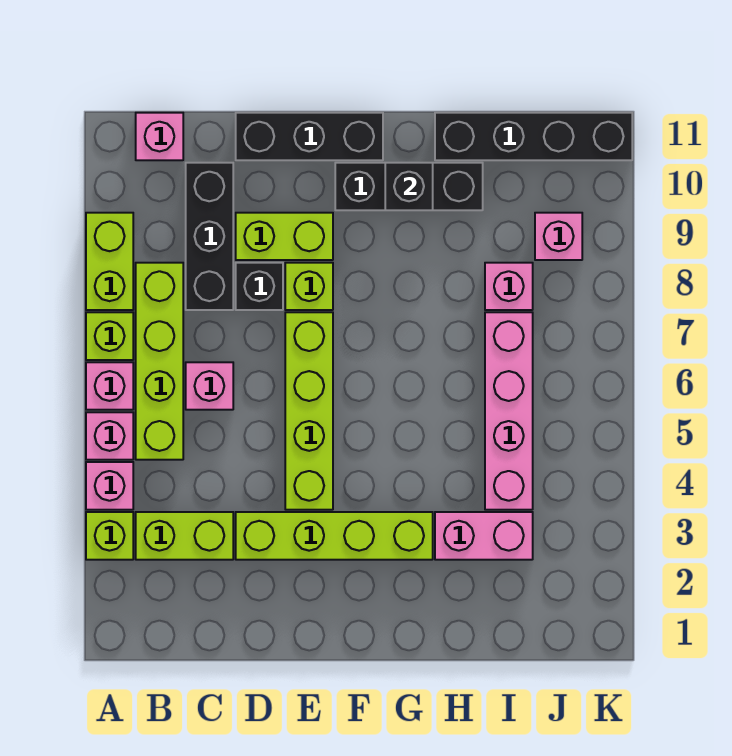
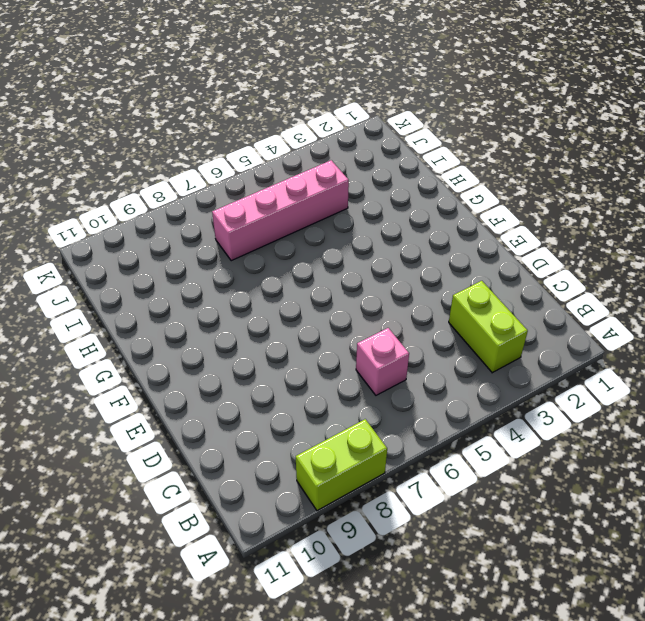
none -> lime brick A3 level 1
none -> pink brick A4 level 1
none -> pink brick A5 level 1

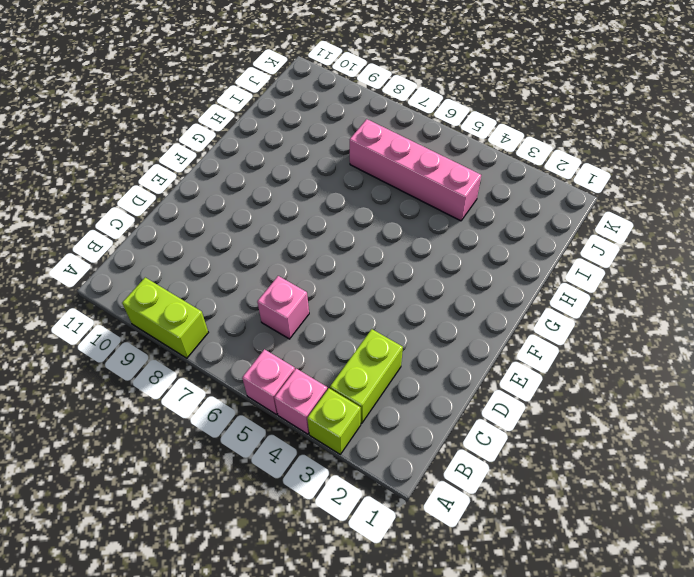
none -> pink brick A6 level 1
none -> lime brick A7 level 1
none -> lime brick B5:B8 level 1

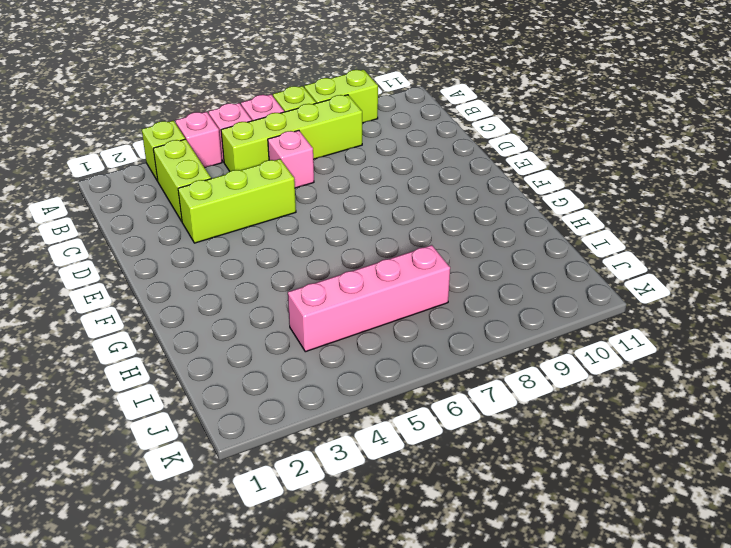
lime brick D3:D5 level 1 -> lime brick D3:G3 level 1
none -> pink brick B11 level 1
none -> black brick C8:C10 level 1
none -> black brick D8 level 1

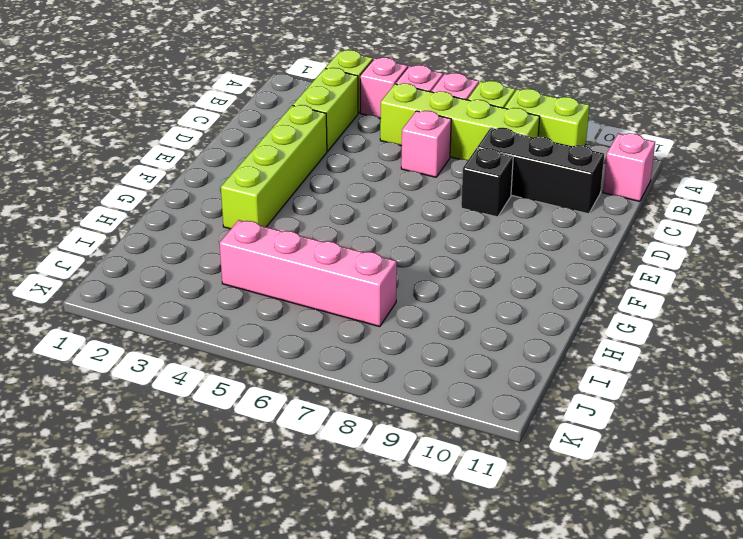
none -> lime brick D9:E9 level 1
none -> black brick D11:F11 level 1
none -> lime brick E4:E7 level 1

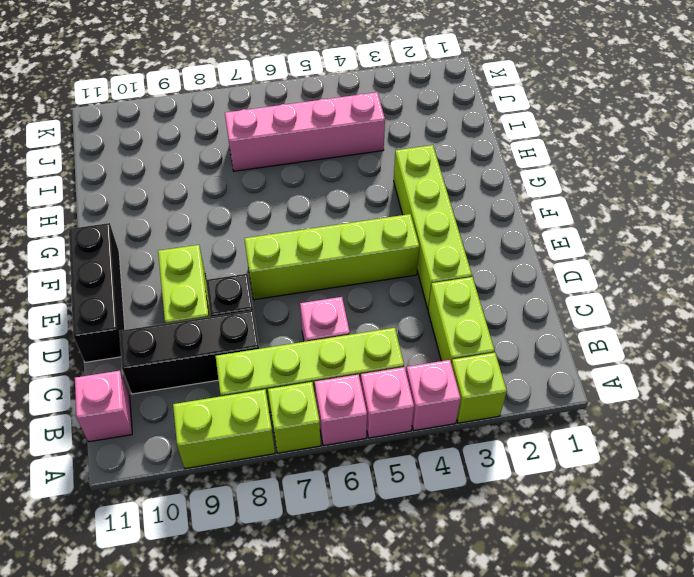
none -> lime brick E8 level 1
none -> black brick F10:H10 level 1
none -> pink brick H3:I3 level 1

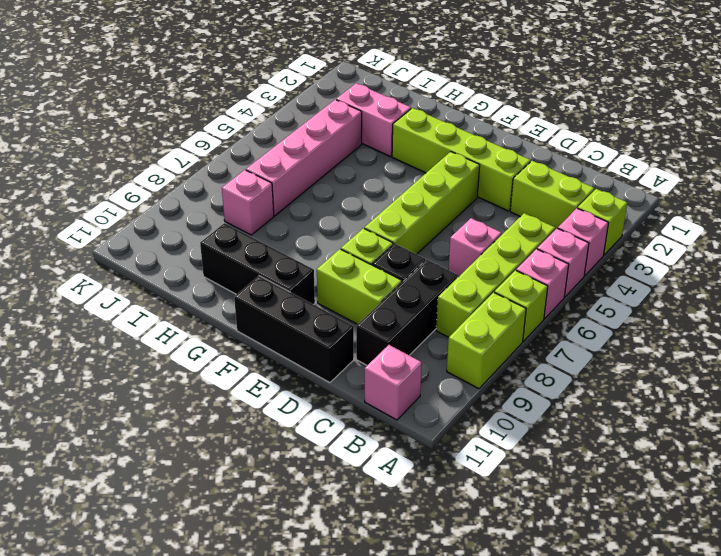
none -> black brick H11:K11 level 1
none -> pink brick J9 level 1
none -> black brick G10 level 2

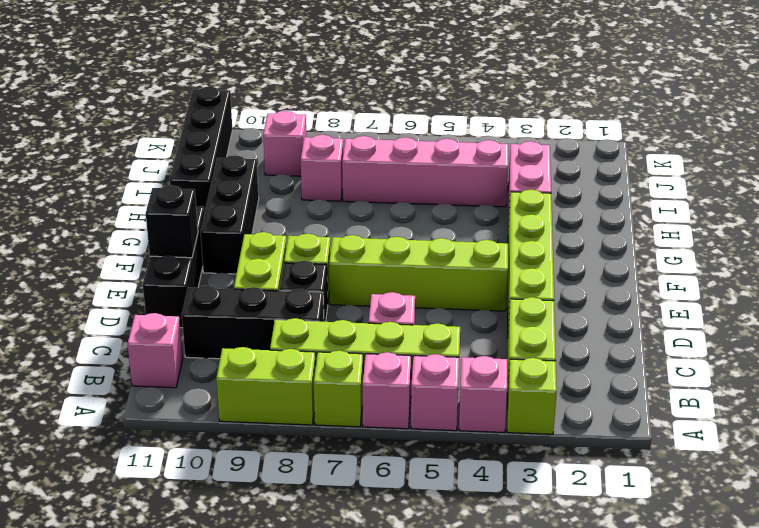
black brick E11 level 2 -> black brick G10 level 2

